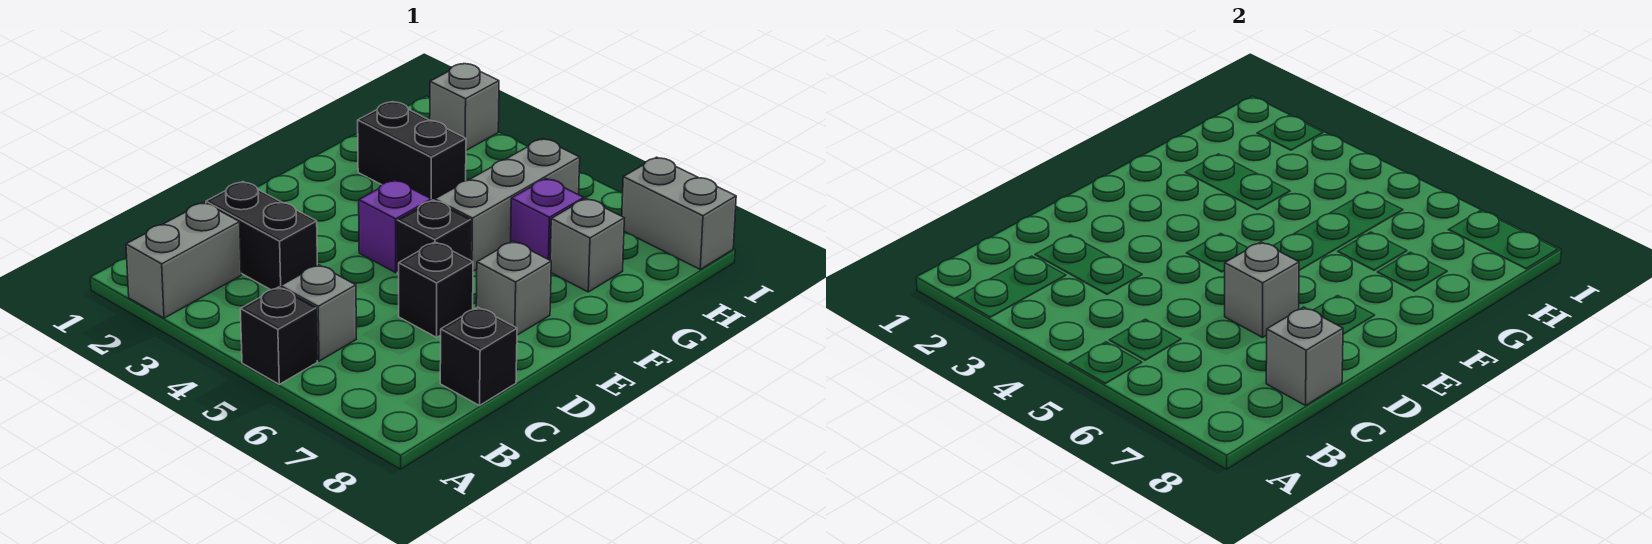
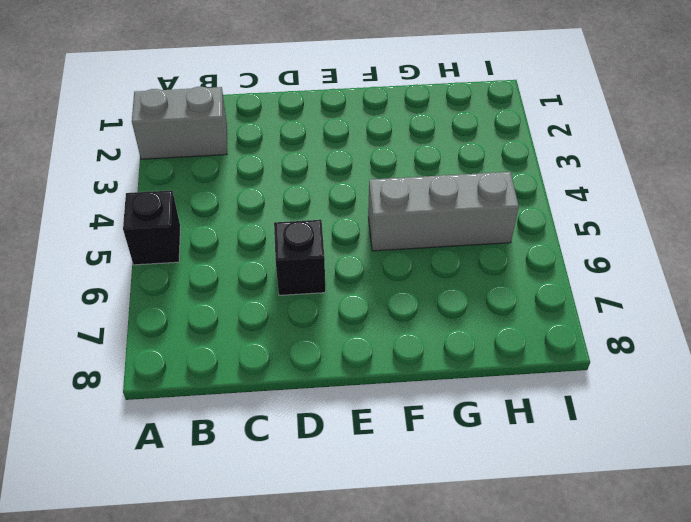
none -> grey brick B5 level 1
none -> black brick C2:C3 level 1
none -> black brick C8 level 1

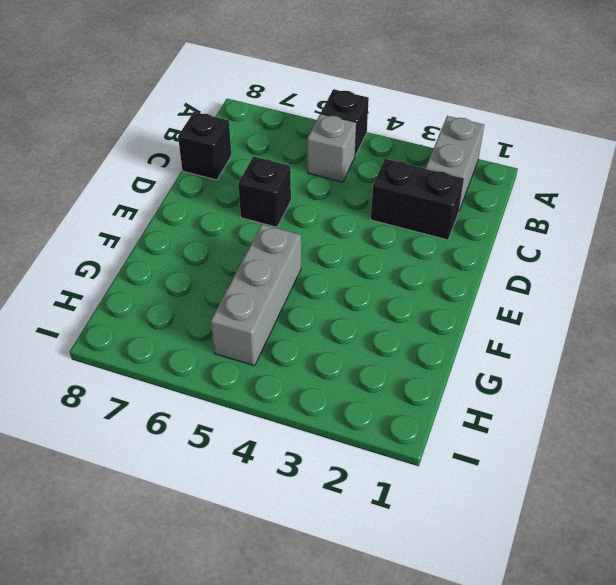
none -> purple brick E4 level 1
none -> black brick E5 level 1
none -> grey brick E7 level 1

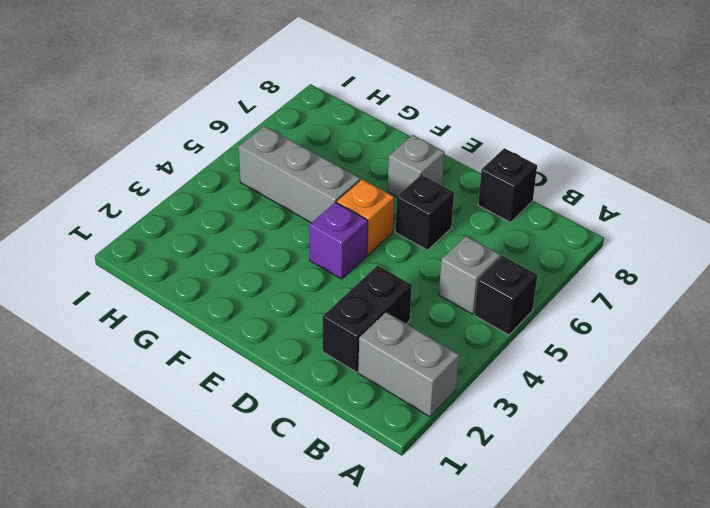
orange brick E5 level 1 -> black brick E5 level 1
none -> black brick G2:G3 level 1
none -> purple brick G6 level 1
none -> grey brick G7 level 1

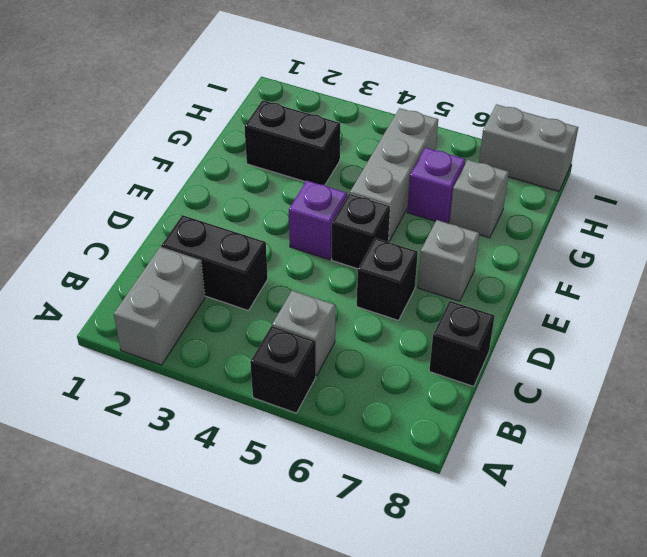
none -> grey brick I2 level 1
none -> grey brick C8 level 2
none -> grey brick D6 level 2

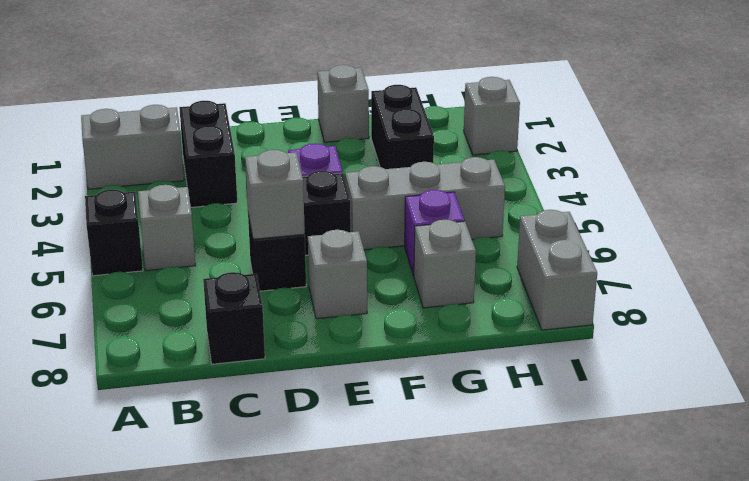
grey brick F1 level 1 -> grey brick C8 level 2

